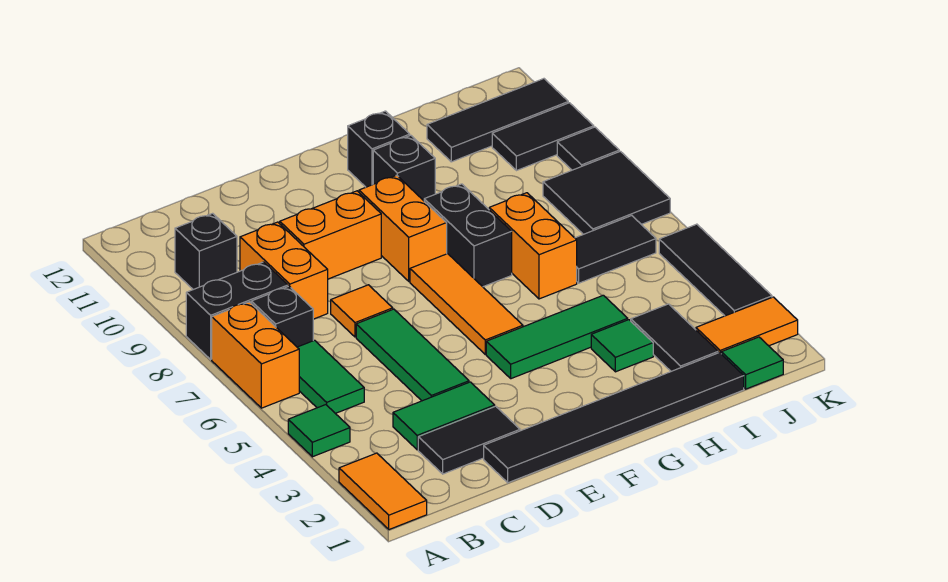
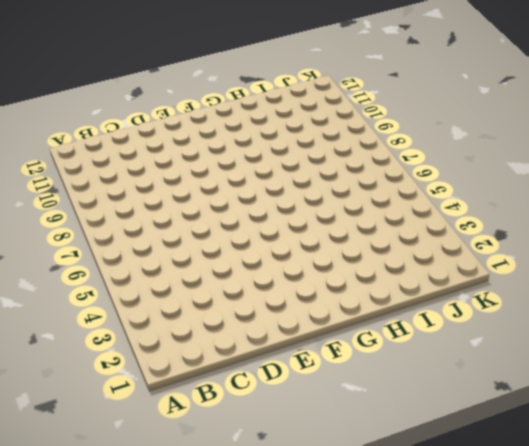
none -> orange tile A1:A2 level 1
none -> green tile A4 level 1
none -> orange brick A6:A7 level 1
none -> black brick A8:B8 level 1

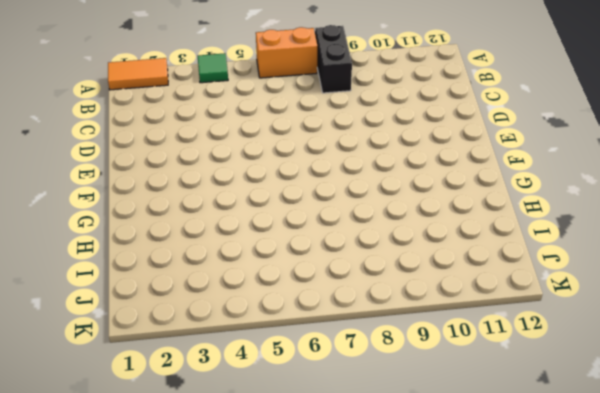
none -> green tile B5:B6 level 1
none -> black brick B7 level 1
none -> black brick B10 level 1
none -> black tile C2:D2 level 1

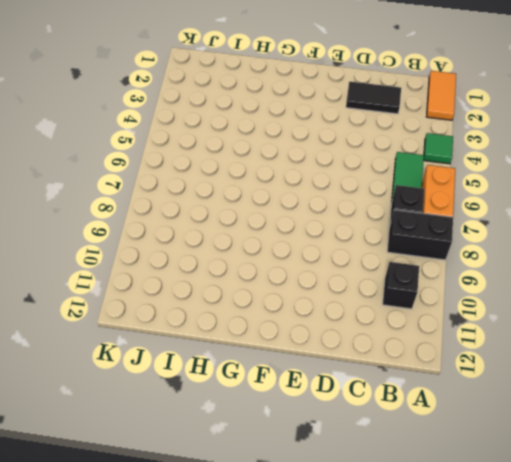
none -> green tile C3:D3 level 1
none -> orange brick C8:C9 level 1
none -> black tile D1:I1 level 1
none -> green tile D4:D6 level 1

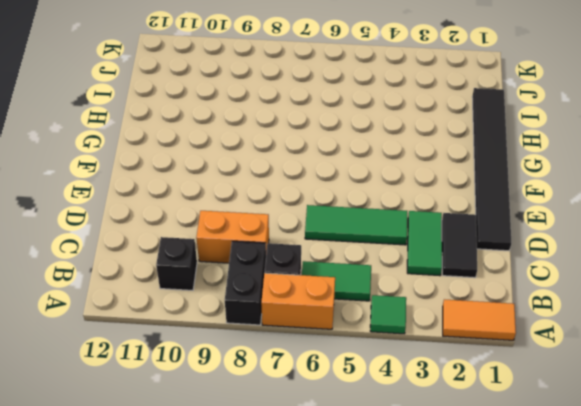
none -> orange tile D7 level 1
none -> orange brick D9:E9 level 1
none -> green tile F4:H4 level 1
none -> orange tile F5:F7 level 1

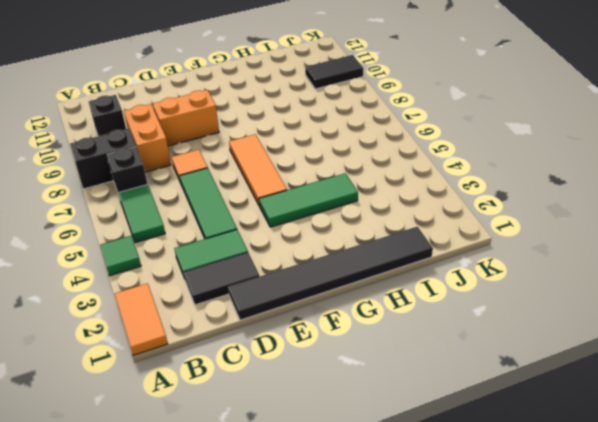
none -> orange brick A6:A7 level 1
none -> orange brick F8:F9 level 1
none -> black brick G7:G8 level 1
none -> black brick G10 level 1

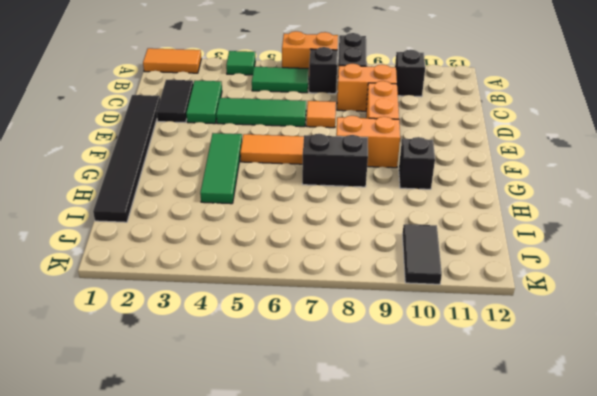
none -> black brick G11 level 1
none -> green tile H3 level 1
none -> orange brick H6:H7 level 1
none -> black tile I2:I3 level 1

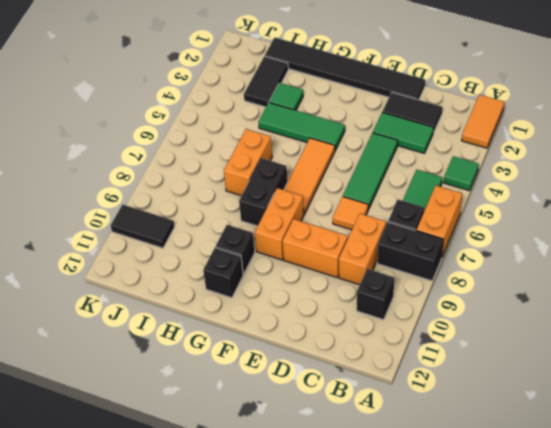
none -> black tile I6:J6 level 1
none -> black tile I11:K11 level 1
none -> green tile J1 level 1
none -> orange tile J2:K2 level 1

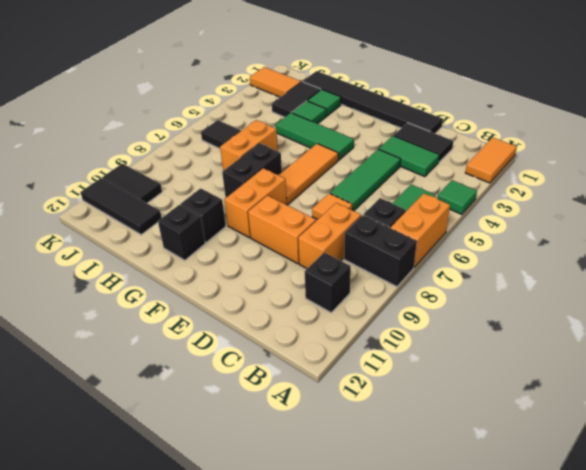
green tile H2 level 1 -> green tile J1 level 1
none -> black tile J7:K8 level 1
none -> black tile K3:K5 level 1
none -> black tile K9 level 1

